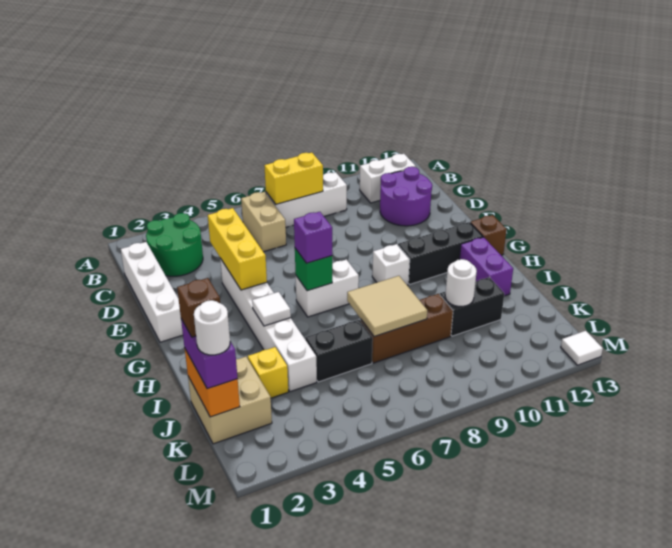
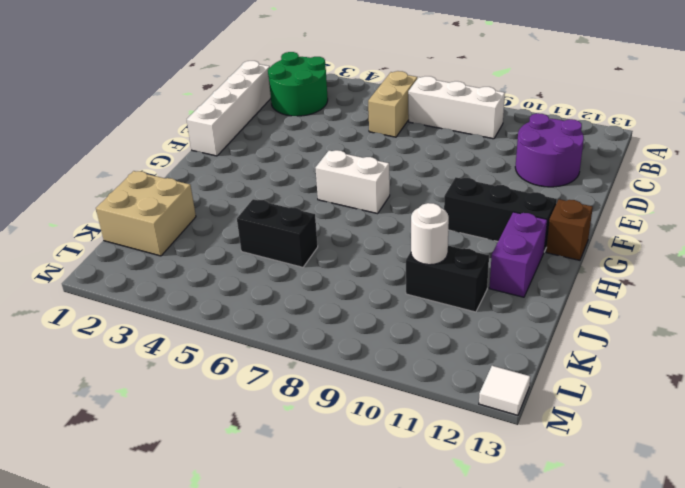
none -> white brick B11:B12 level 1
none -> white brick E4:J4 level 1
none -> white brick G9 level 1

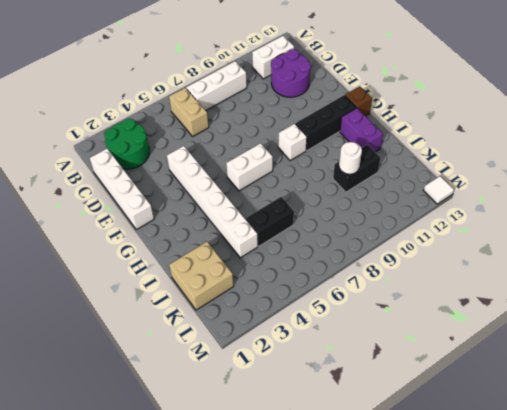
none -> yellow brick J3 level 1
none -> brown brick J7:J9 level 1
none -> yellow brick B7:B8 level 2

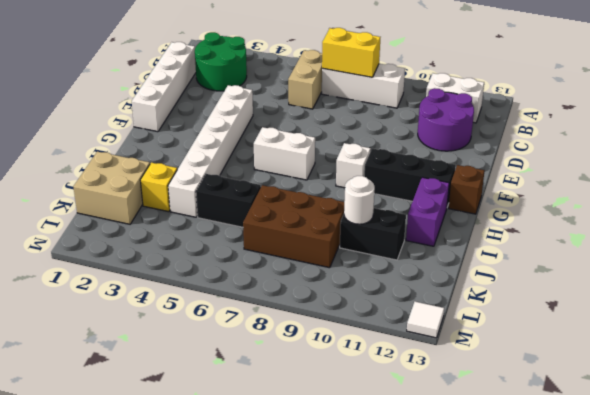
brown brick J7:K9 level 1 -> brown brick J7:J9 level 1
none -> yellow brick D4:F4 level 2
none -> green brick G6 level 2
none -> white tile H4 level 2

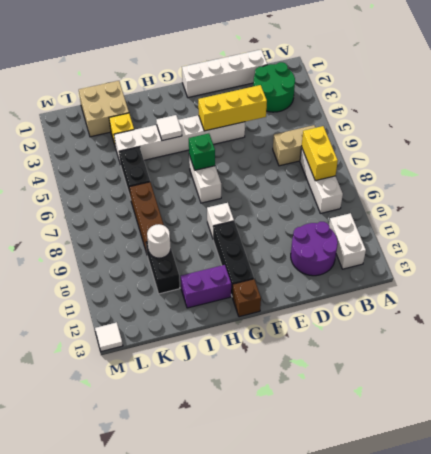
none -> tan tile I7:J8 level 2
none -> orange brick J1:K1 level 2
none -> purple brick G6 level 3

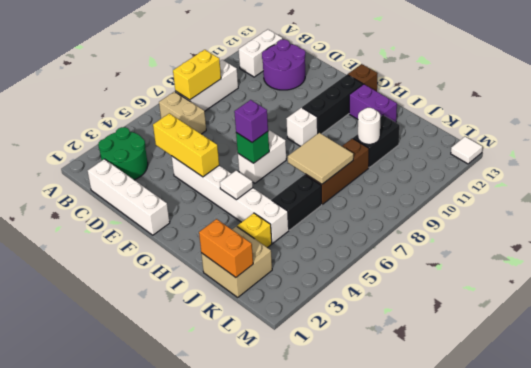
none -> purple brick J1:K1 level 3
none -> brown brick J1 level 4
none -> white round brick K1 level 4

